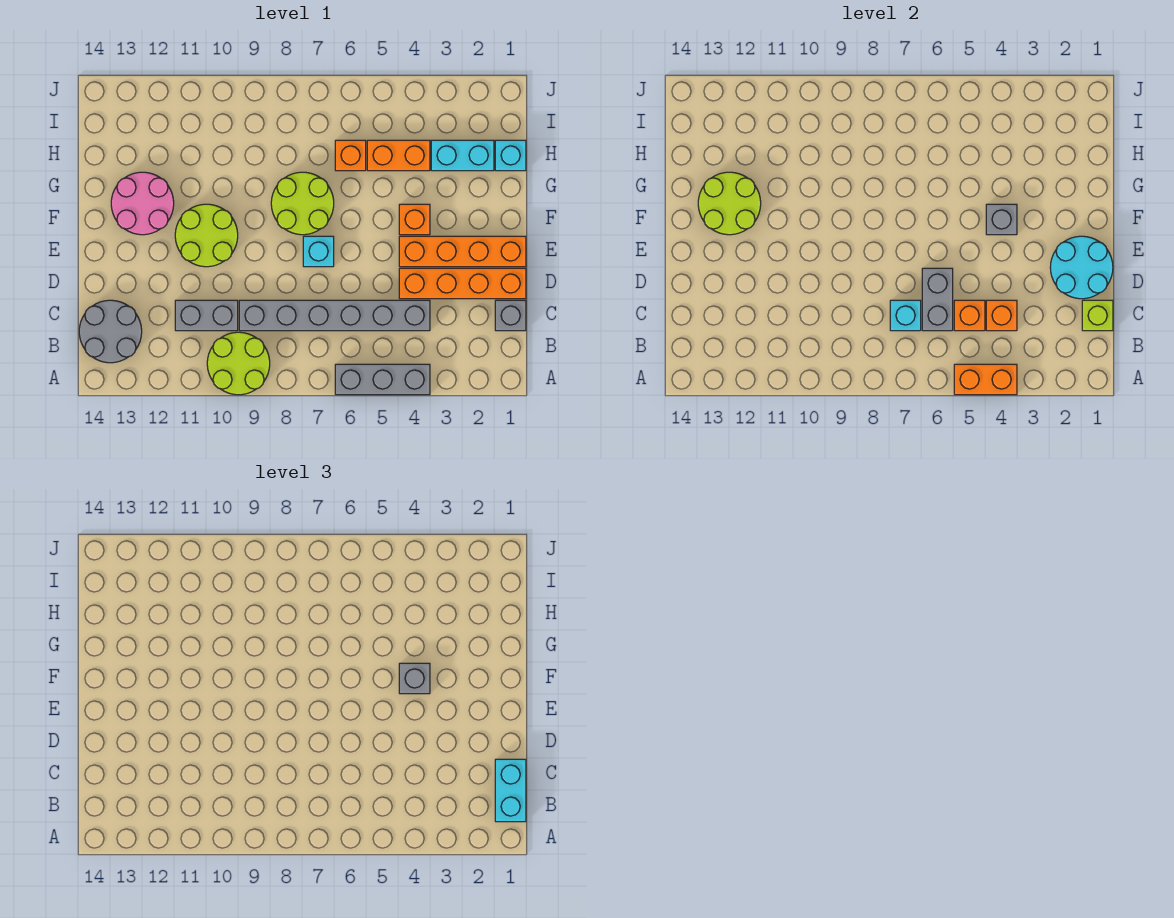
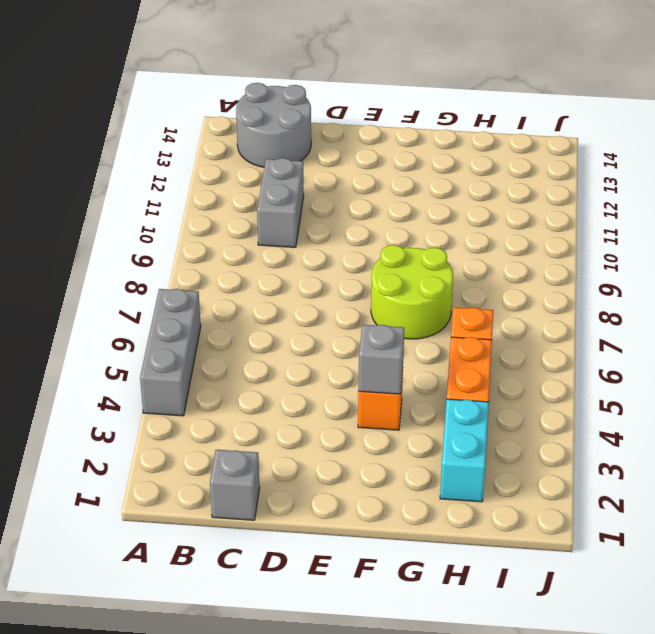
none -> lime round brick A9:B10 level 1
none -> grey brick C4:C9 level 1
none -> orange brick D1:D4 level 1

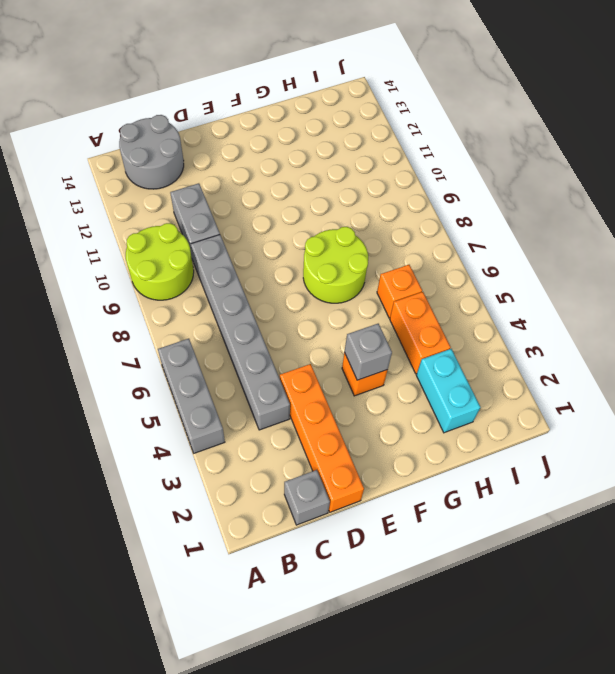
none -> orange brick E1:E4 level 1
none -> cyan brick E7 level 1
none -> lime round brick E10:F11 level 1

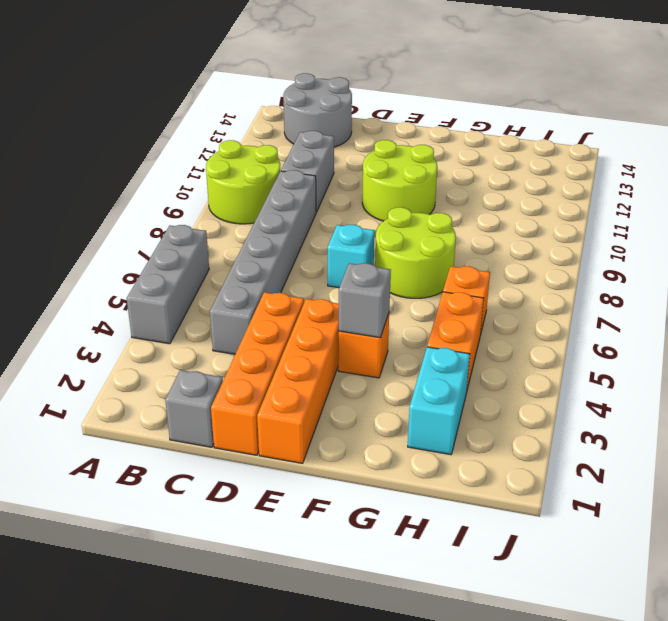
none -> pink round brick F12:G13 level 1
none -> cyan brick H1 level 1
none -> orange brick A4:A5 level 2

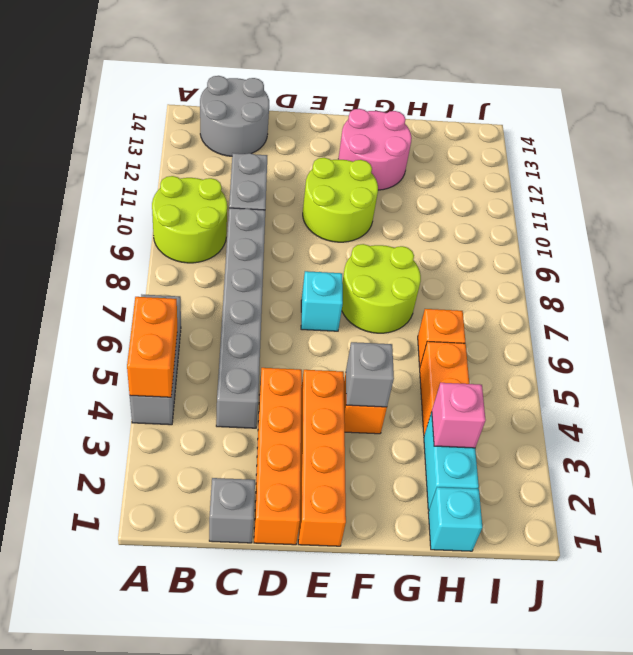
pink brick H3 level 2 -> none
none -> lime brick C1 level 2
none -> orange brick C4 level 2
none -> orange brick C5 level 2

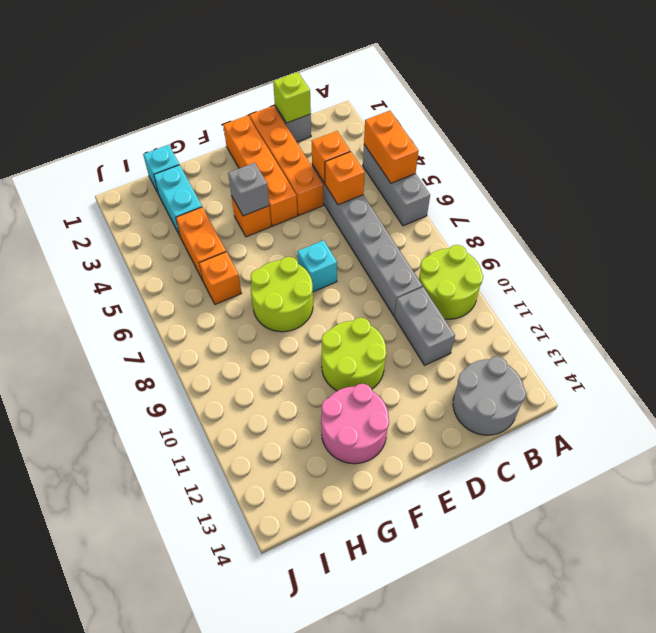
none -> grey brick C6:D6 level 2
none -> cyan brick C7 level 2
none -> cyan round brick D1:E2 level 2

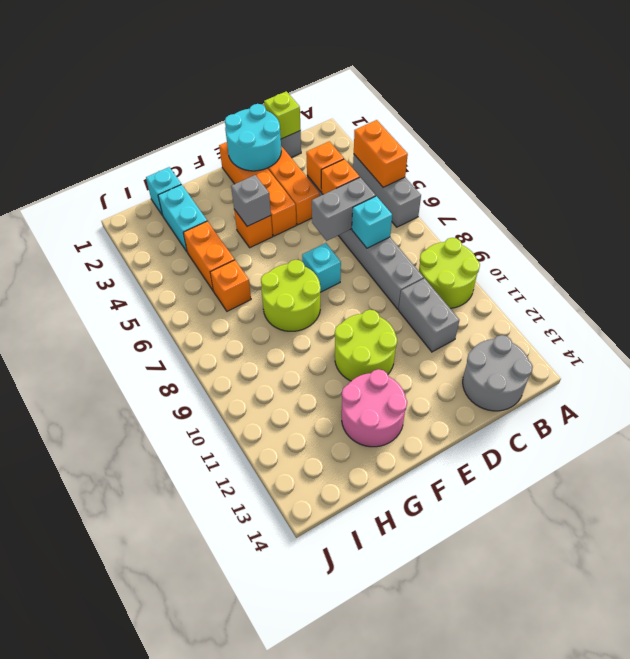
none -> lime round brick F12:G13 level 2
none -> cyan brick B1:C1 level 3
none -> grey brick F4 level 3

